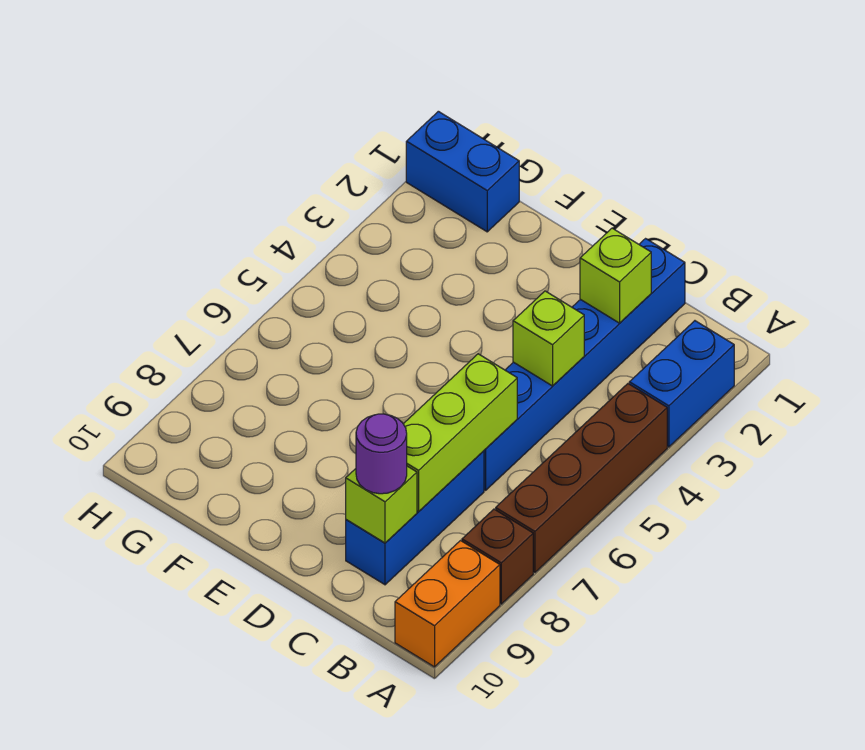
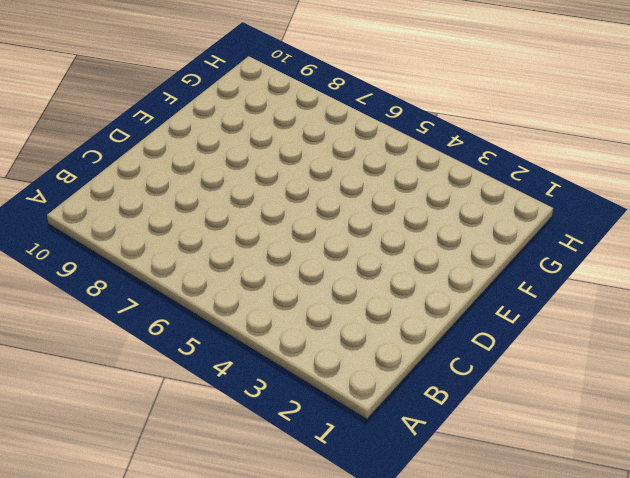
none -> blue brick A2:A3 level 1
none -> brown brick A4:A7 level 1
none -> brown brick A8 level 1

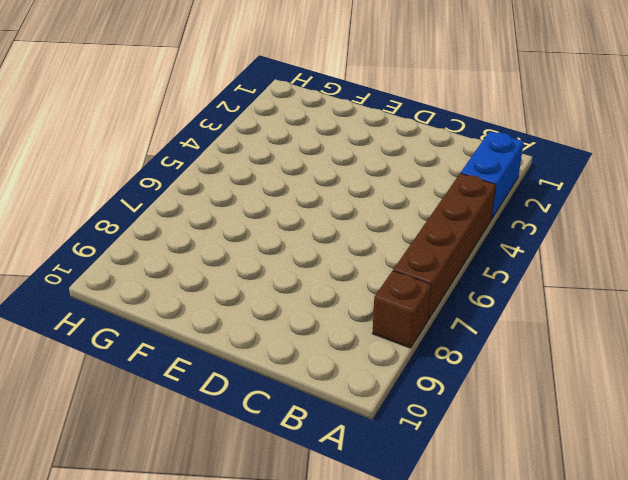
none -> orange brick A9:A10 level 1
none -> blue brick C1:C6 level 1
none -> blue brick C7:C9 level 1

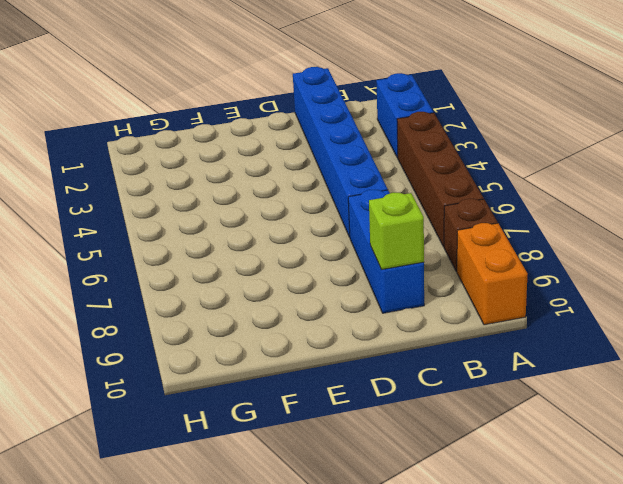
none -> blue brick G1:H1 level 1
none -> lime brick C2 level 2
none -> lime brick C4 level 2

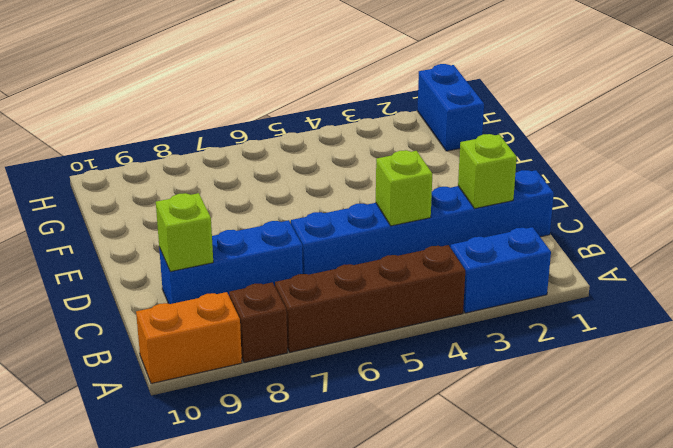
none -> lime brick C6:C8 level 2
none -> purple round brick C9 level 3

